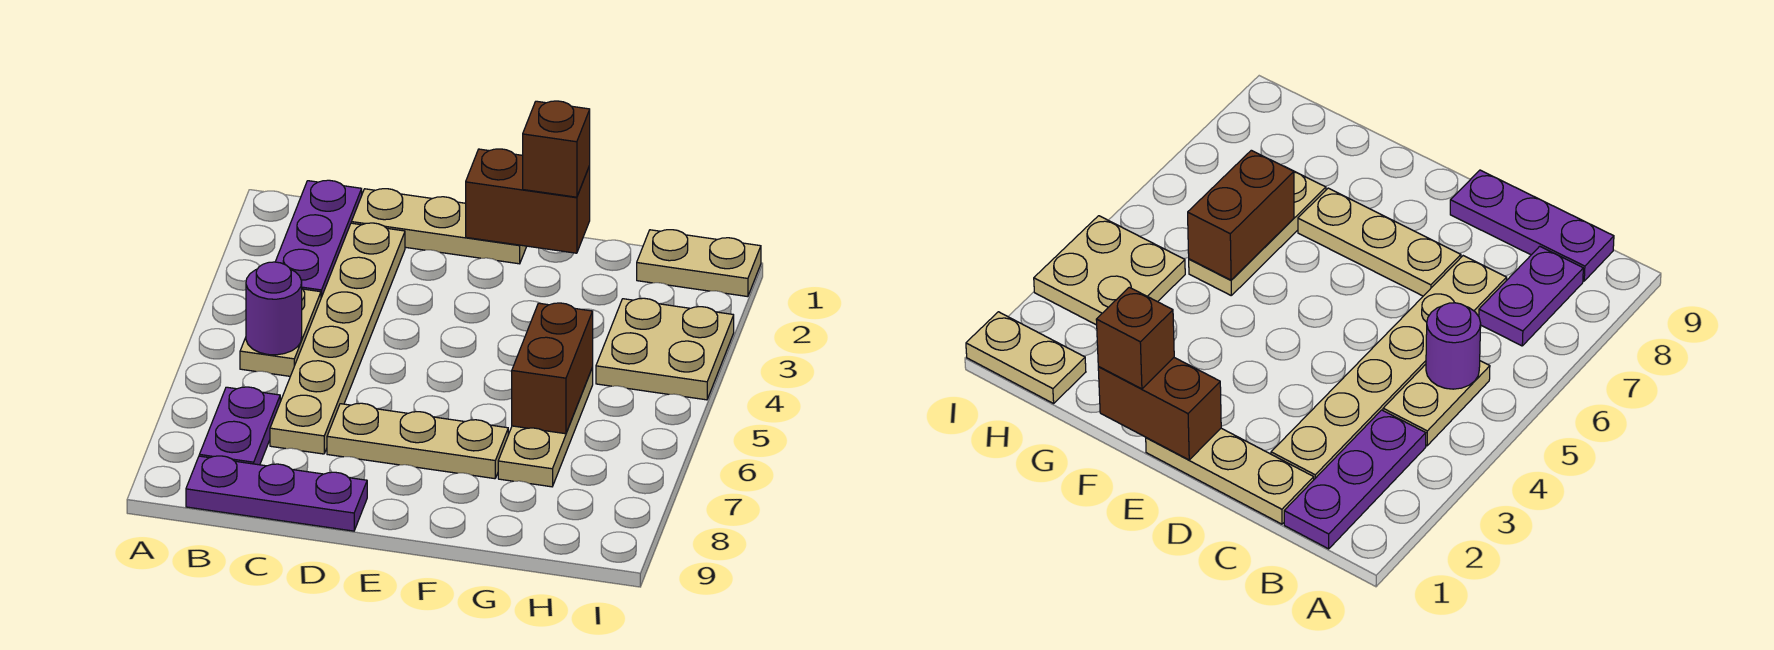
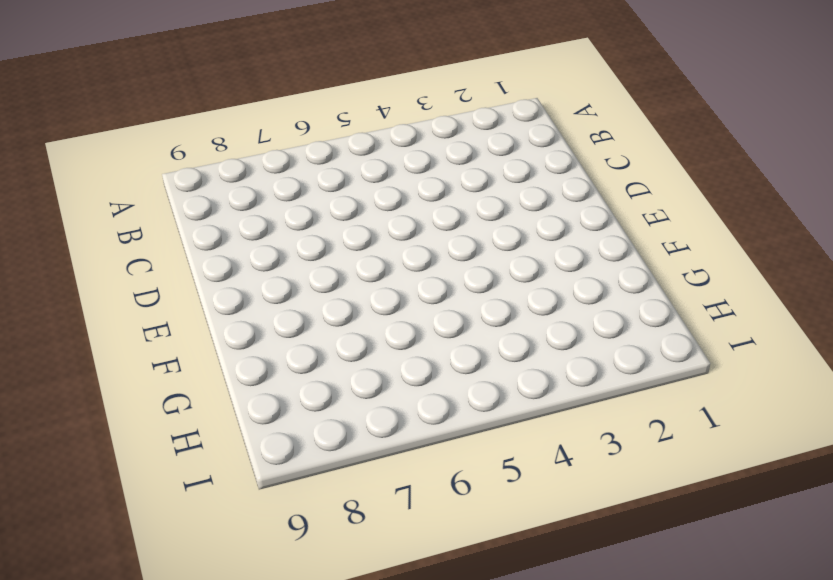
none -> purple plate B1:B3 level 1
none -> tan plate B4:B5 level 1
none -> purple plate B7:B8 level 1

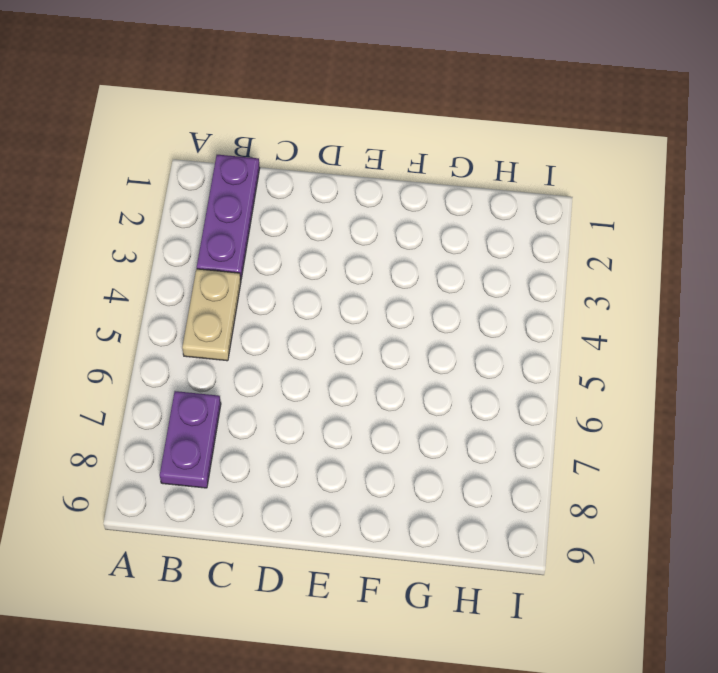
none -> purple plate B9:D9 level 1
none -> tan plate C1:E1 level 1
none -> tan plate C2:C7 level 1

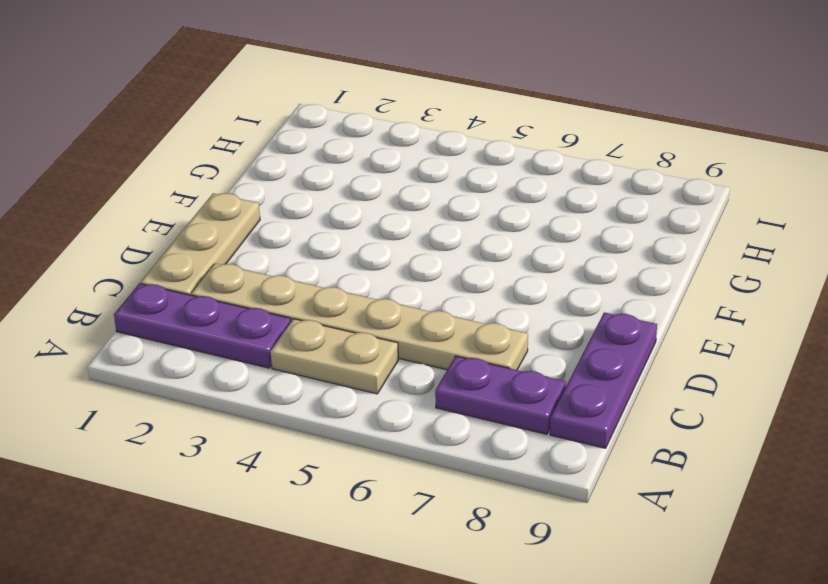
none -> tan plate D7:F7 level 1
none -> tan plate G5:G7 level 1
none -> tan plate H1:I1 level 1

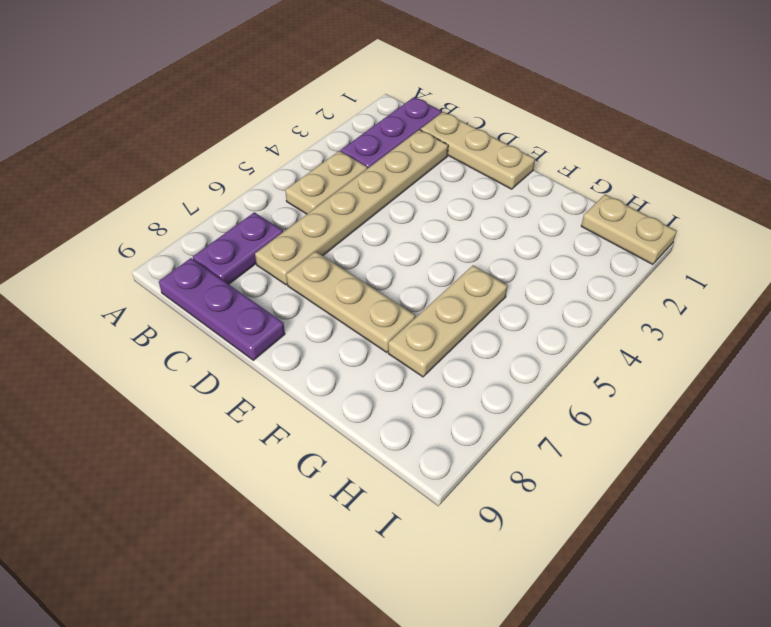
none -> tan plate H3:I4 level 1
none -> purple round brick B5 level 2
none -> brown brick E1:F1 level 2

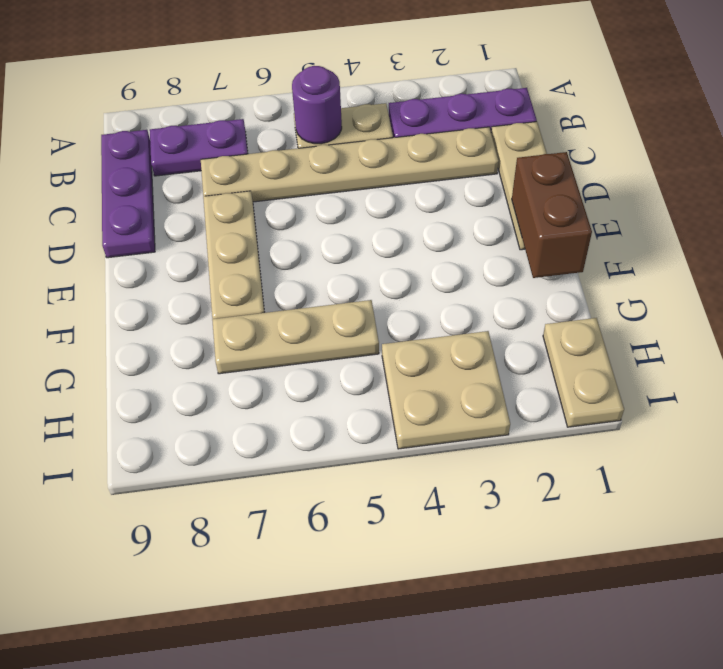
none -> brown brick G5:G6 level 2
none -> brown brick F1 level 3

